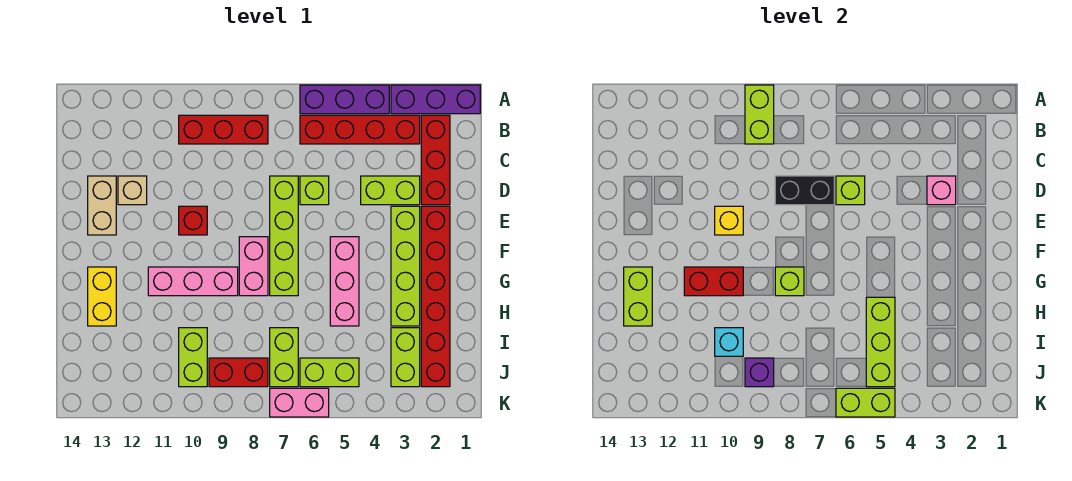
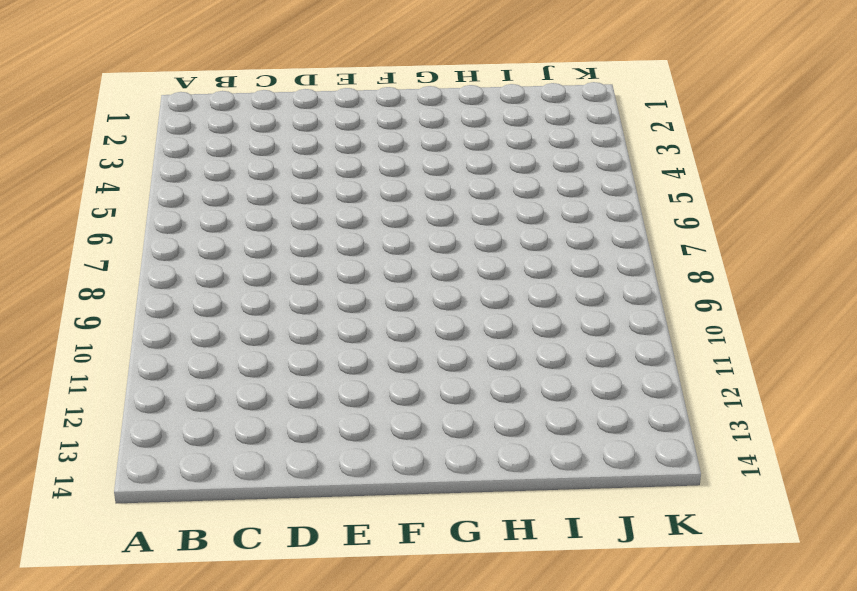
none -> purple brick A1:A3 level 1
none -> purple brick A4:A6 level 1
none -> red brick B2:D2 level 1
none -> red brick B3:B6 level 1

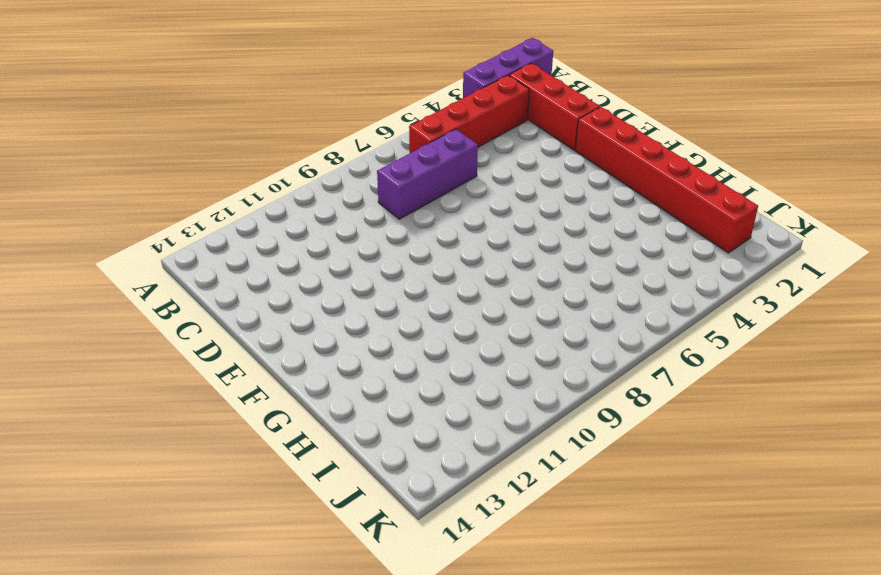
purple brick C6:C8 level 1 -> purple brick A4:A6 level 1
none -> red brick B8:B10 level 1
none -> lime brick D3:D4 level 1
none -> lime brick D6 level 1
none -> lime brick D7:G7 level 1

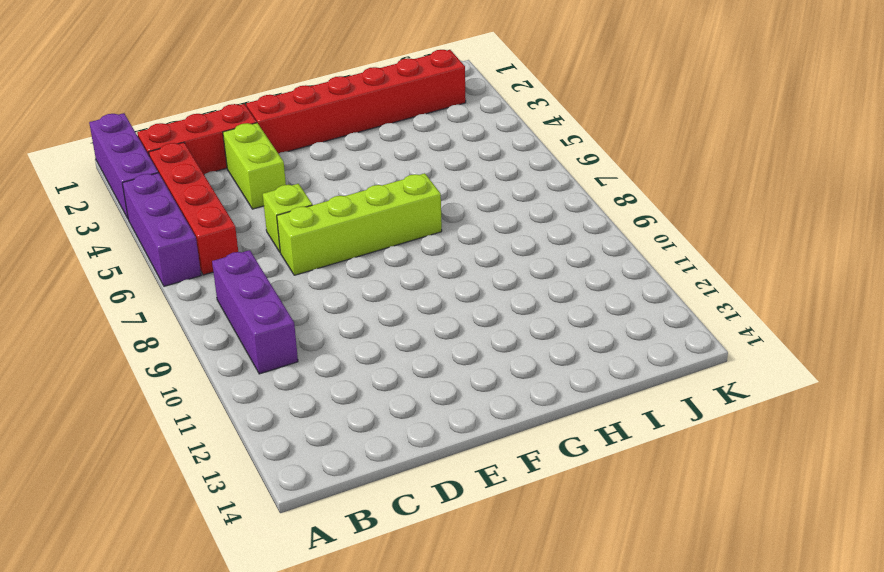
purple brick B8:B10 level 1 -> red brick B8:B10 level 1
none -> tan brick D12 level 1
none -> tan brick D13:E13 level 1
none -> lime brick E3:H3 level 1
none -> red brick E10 level 1

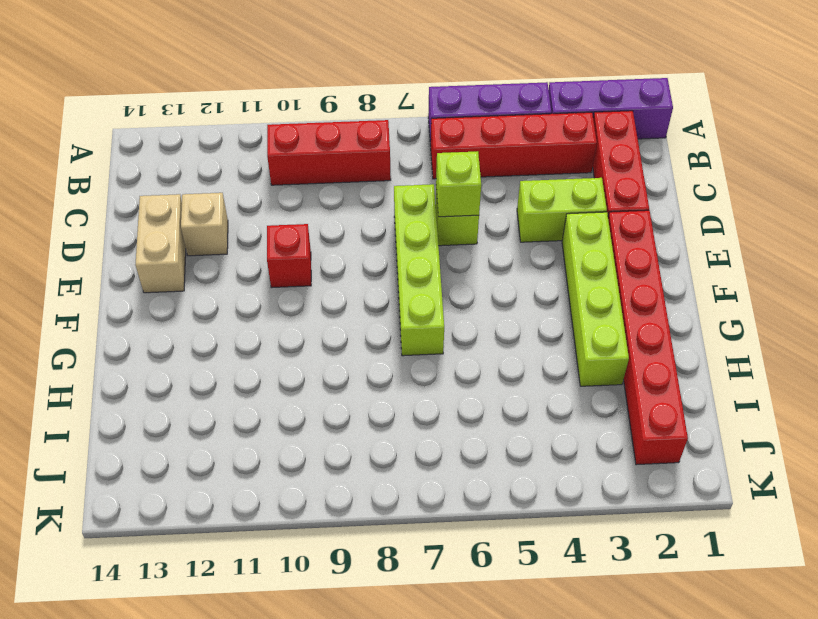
none -> pink brick F5:H5 level 1
none -> pink brick F8:G8 level 1
none -> pink brick G9:G11 level 1
none -> yellow brick G13:H13 level 1

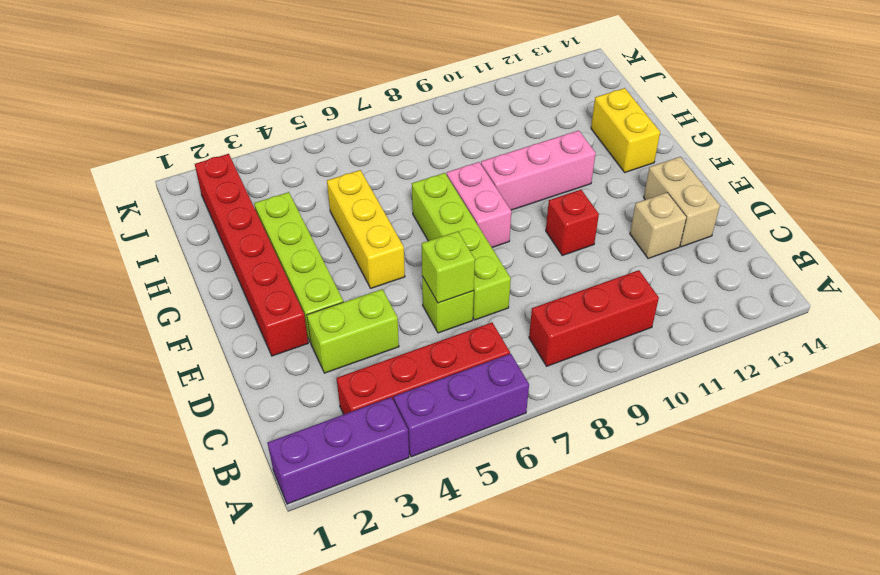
yellow brick F5:H5 level 1 -> pink brick F5:H5 level 1
none -> red brick B2:D2 level 1
none -> lime brick I3:J3 level 1
none -> lime brick I7:J7 level 1
none -> lime brick I10:J10 level 1

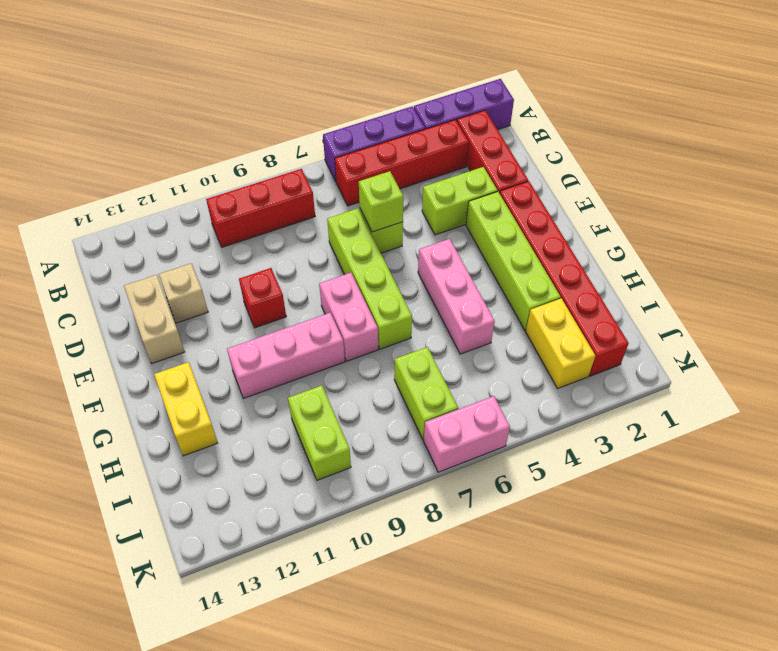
yellow brick I3:J3 level 1 -> lime brick I3:J3 level 1
none -> lime brick J5:J6 level 1
none -> red brick J8:J9 level 1
none -> lime brick A9:B9 level 2
none -> pink brick D3 level 2

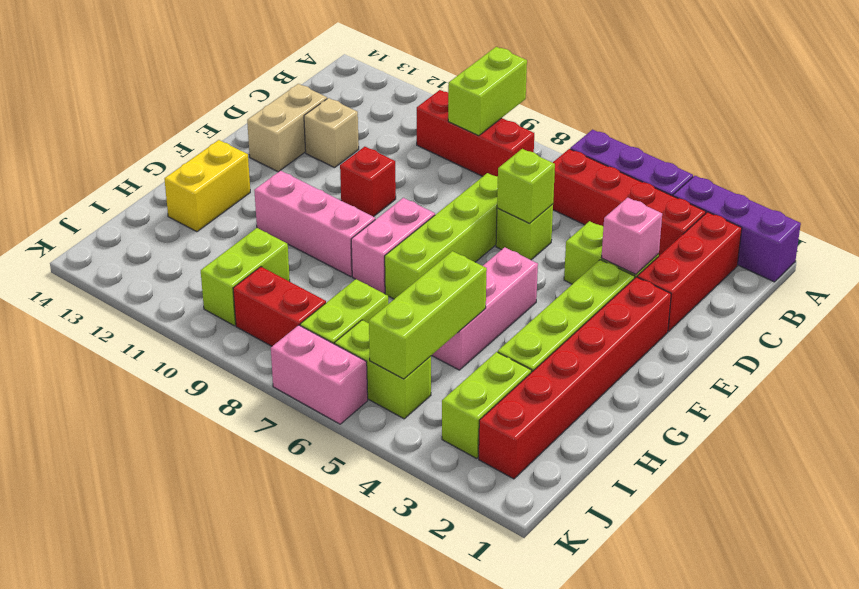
none -> black brick D7:D8 level 2
none -> yellow brick E10 level 2
none -> lime brick G8 level 2
none -> red brick G10:G11 level 2

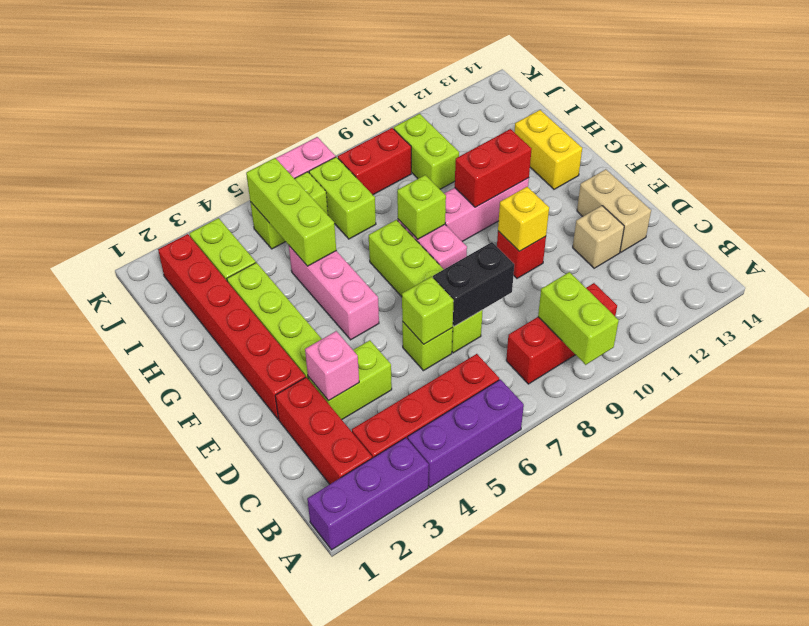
none -> lime brick G13:H13 level 2
none -> cyan brick I10 level 2
none -> purple brick J9 level 2
none -> lime brick K5:K6 level 2

